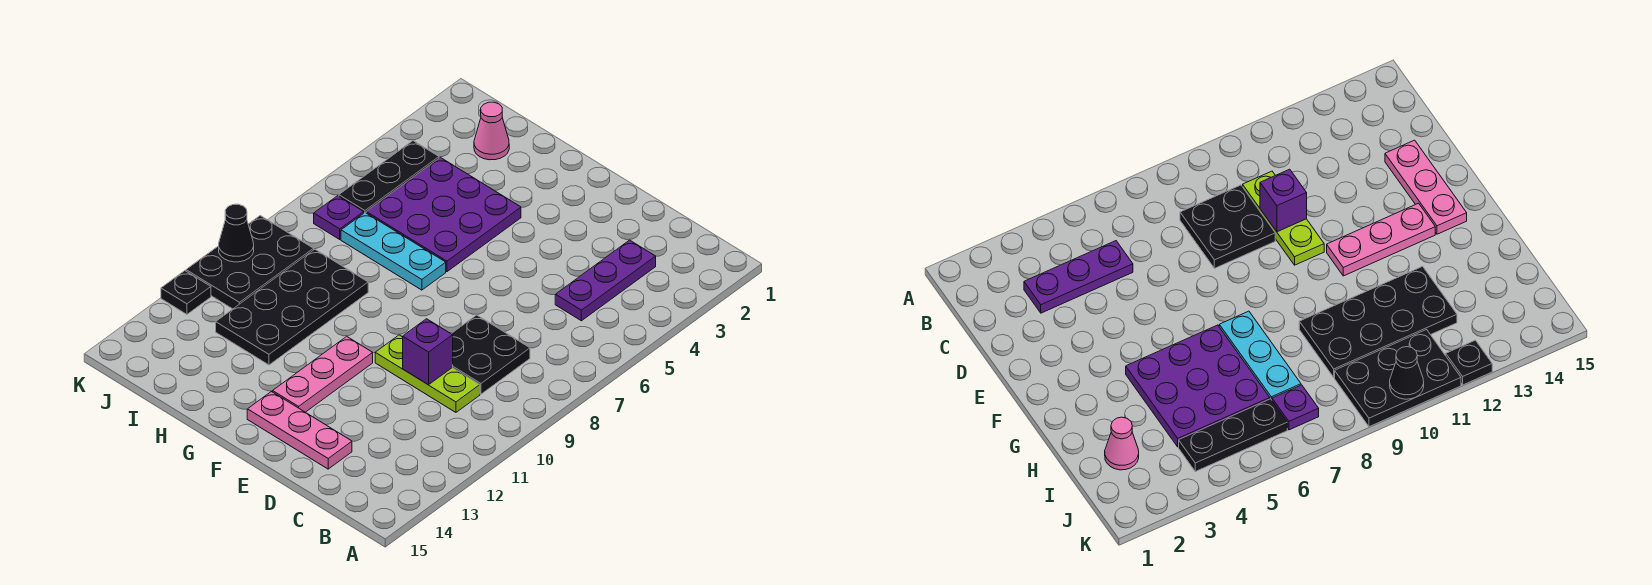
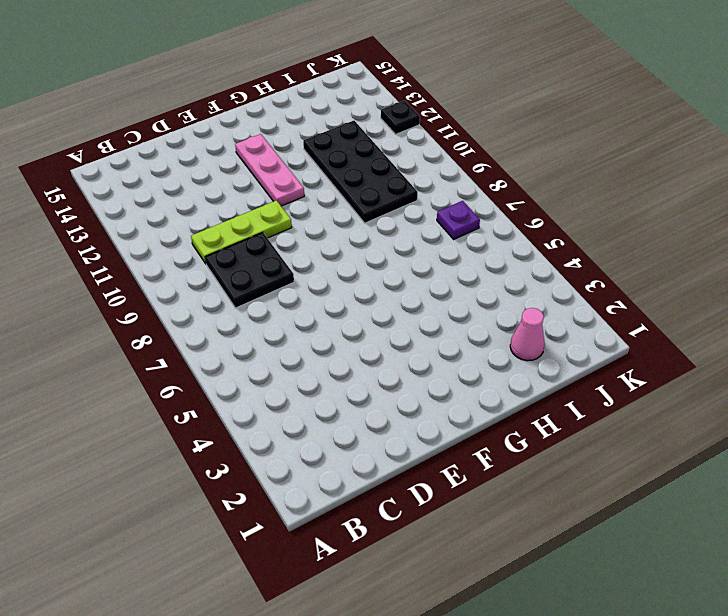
none -> purple plate C3:C5 level 1
none -> pink plate D14:F14 level 1
none -> purple plate G4:I6 level 1

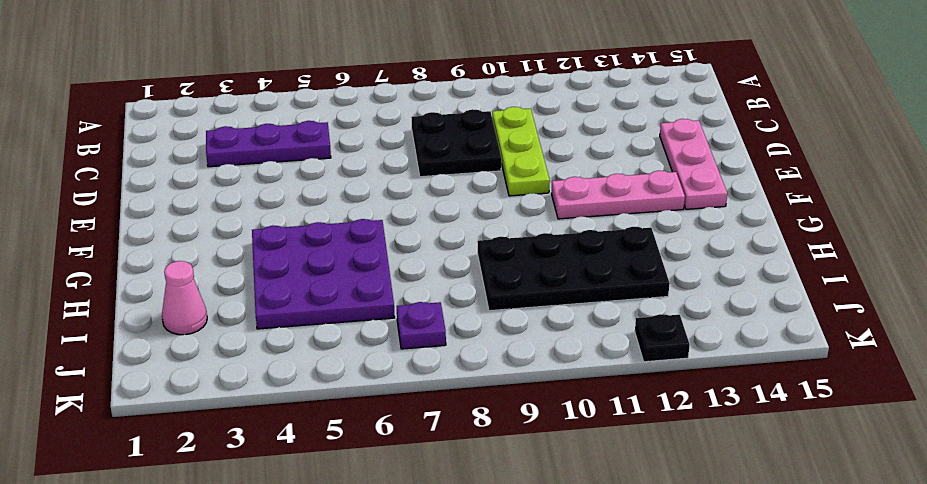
none -> cyan plate G7:I7 level 1
none -> black plate J4:J6 level 1
none -> black plate J9:K11 level 1

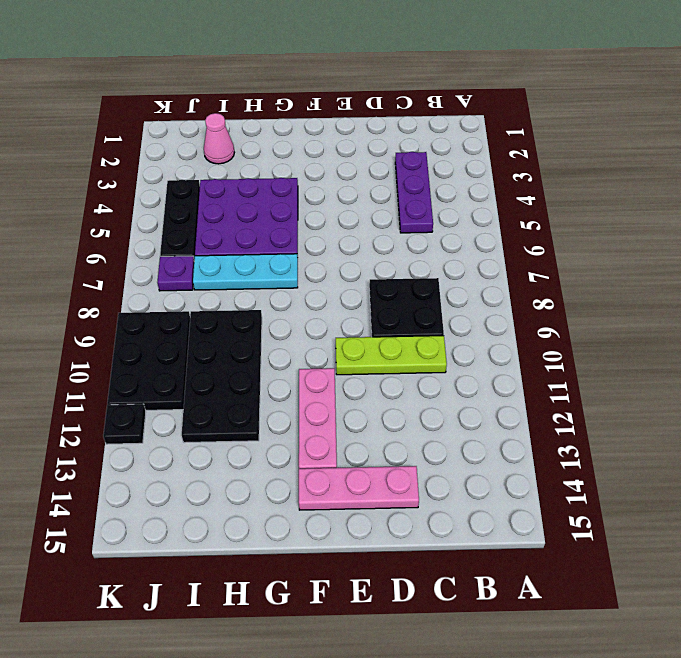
none -> purple brick D10 level 2
none -> black cone K10 level 2

